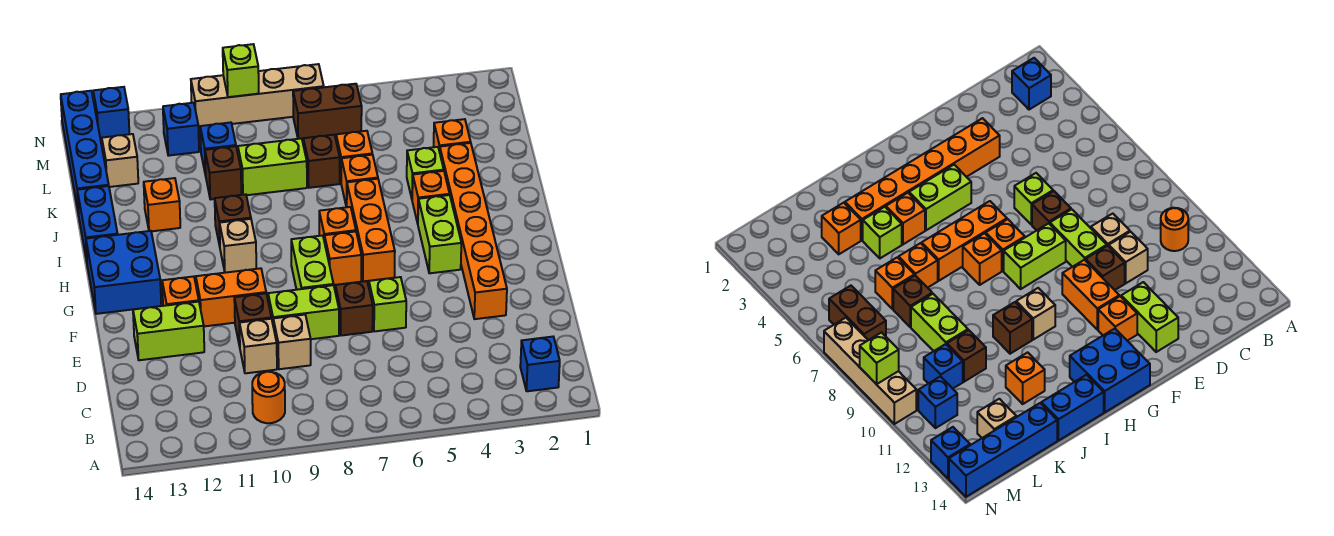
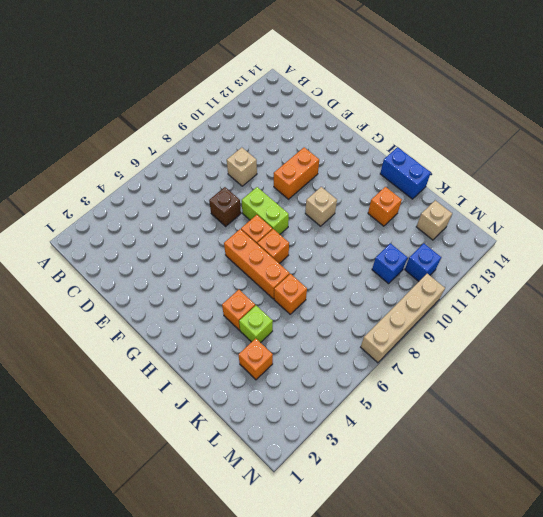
none -> blue brick B2 level 1
none -> orange round brick B10 level 1
none -> tan brick D10 level 1
none -> orange brick E3:J3 level 1

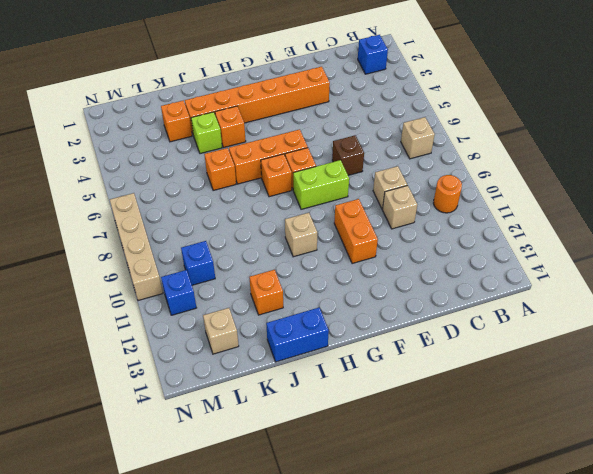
tan brick B7 level 1 -> none
none -> lime brick E6 level 1
none -> lime brick E8:E9 level 1
none -> brown brick E10 level 1
none -> lime brick E12:E13 level 1

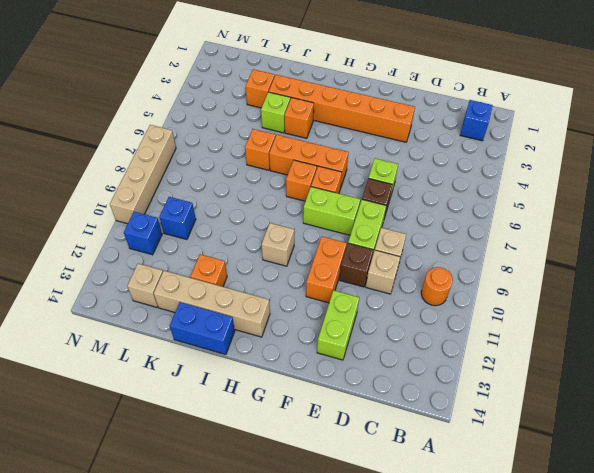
tan brick H13:K13 level 1 -> blue brick G13:H14 level 1
none -> orange brick F12 level 1
none -> lime brick G4:H4 level 1
none -> brown brick I10 level 1
none -> orange brick K6 level 1

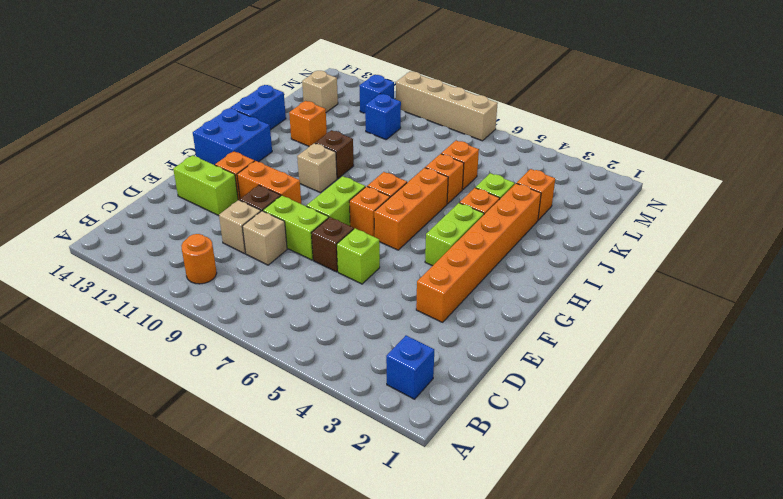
none -> brown brick K7 level 1
none -> lime brick K8:K9 level 1
none -> brown brick K10 level 1
none -> blue brick K14:N14 level 1

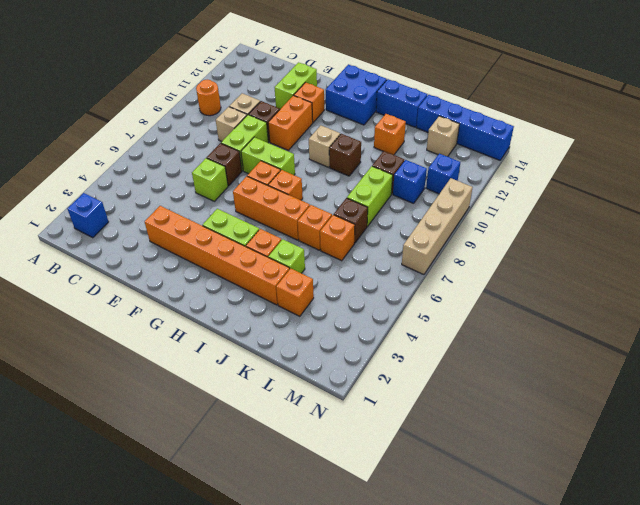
none -> brown brick M6:M7 level 1
none -> blue brick N13 level 1
none -> lime brick N9 level 2

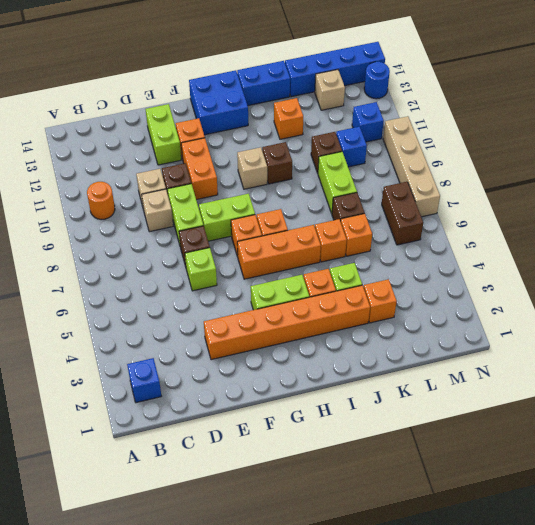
blue round brick N13 level 1 -> blue brick N13 level 1
none -> lime brick N9 level 2

